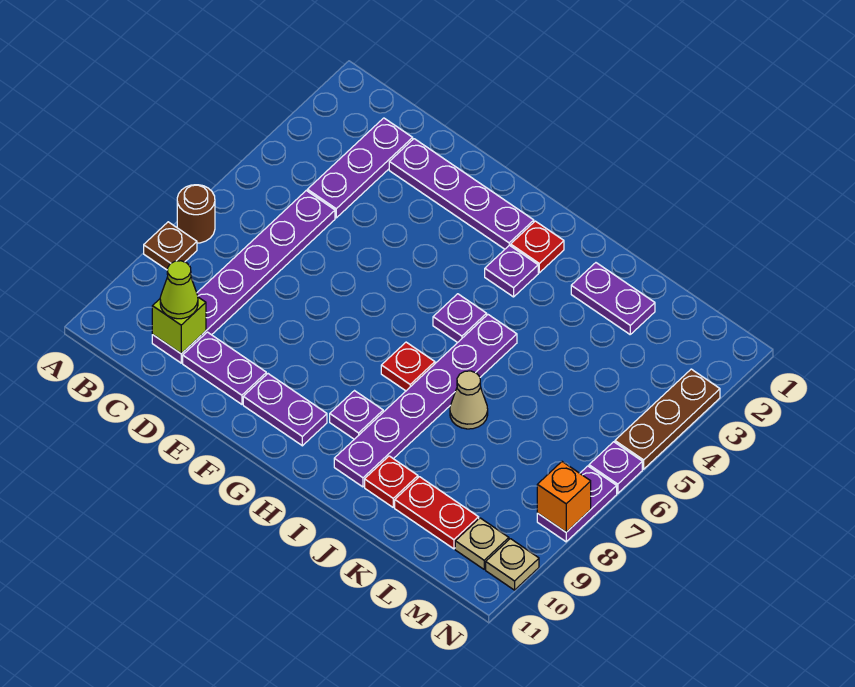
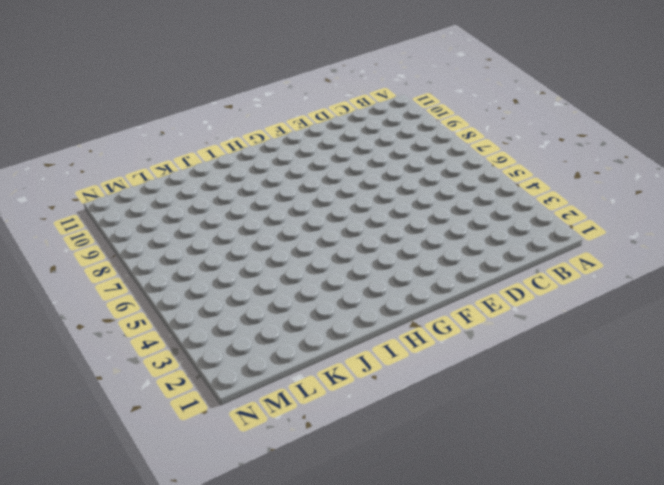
none -> brown round brick A7 level 1
none -> brown plate A8 level 1
none -> purple plate C2:C4 level 1

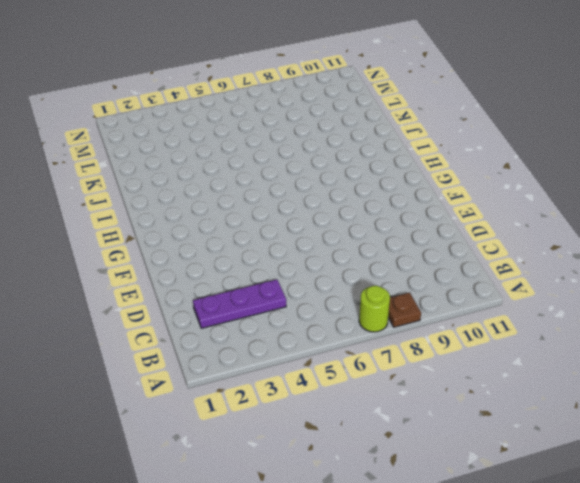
lime round brick A7 level 1 -> brown round brick A7 level 1
none -> purple plate C5:C10 level 1
none -> purple plate D2:G2 level 1
none -> purple plate D10:E10 level 1

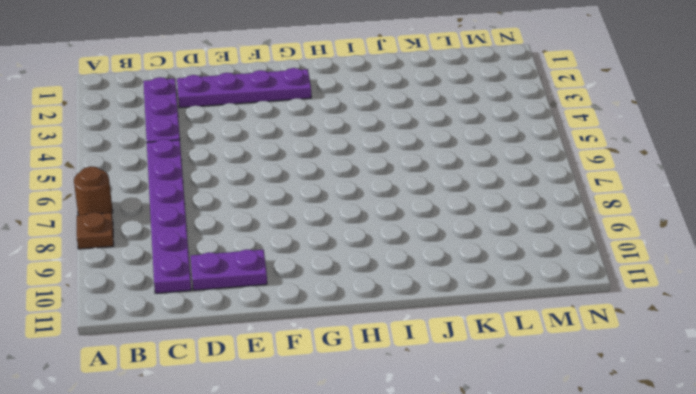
none -> purple plate F10:G10 level 1
none -> red plate H2 level 1
none -> purple plate H3 level 1

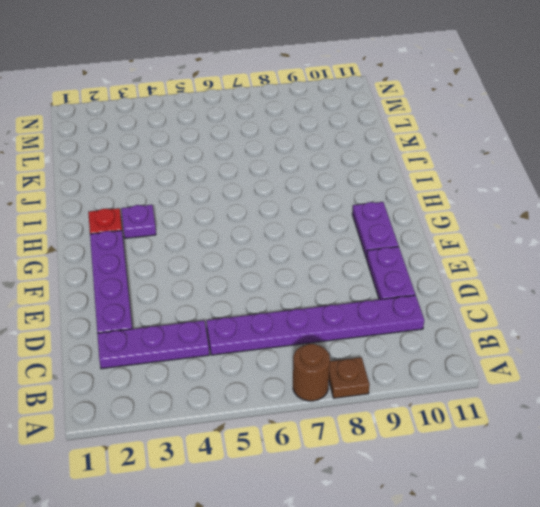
none -> purple plate H5 level 1
none -> red plate H7 level 1
none -> purple plate H9 level 1

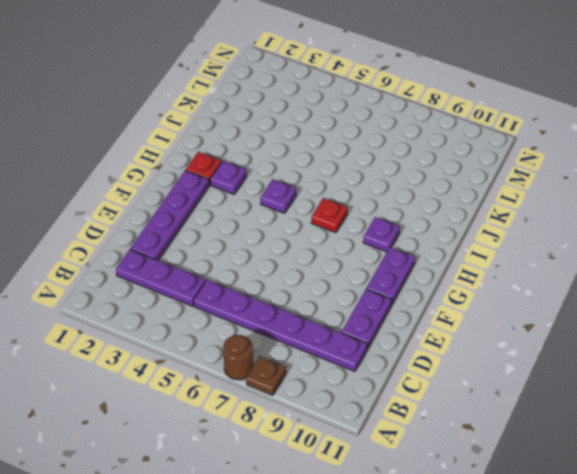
none -> purple plate I5:I10 level 1
none -> purple plate J2:K2 level 1
none -> tan cone J7 level 1

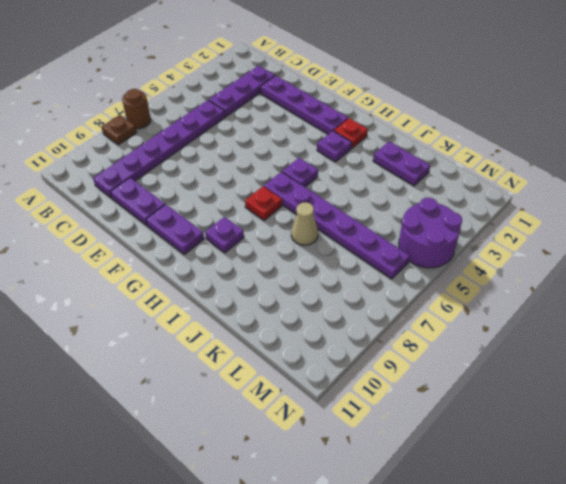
purple plate H6:M6 level 1 -> purple plate I5:I10 level 1
purple round brick M4:N5 level 1 -> brown plate N3:N5 level 1
none -> red plate J10 level 1
none -> red plate K10:L10 level 1
none -> tan plate M10 level 1

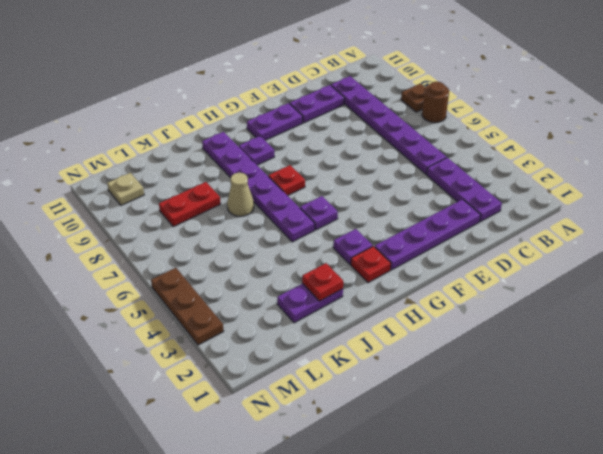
red plate J2 level 2 -> red plate J10 level 1
red plate K8:L8 level 1 -> red plate K10:L10 level 1
none -> purple plate N6 level 1
none -> purple plate N7:N8 level 1
none -> tan plate N10 level 1

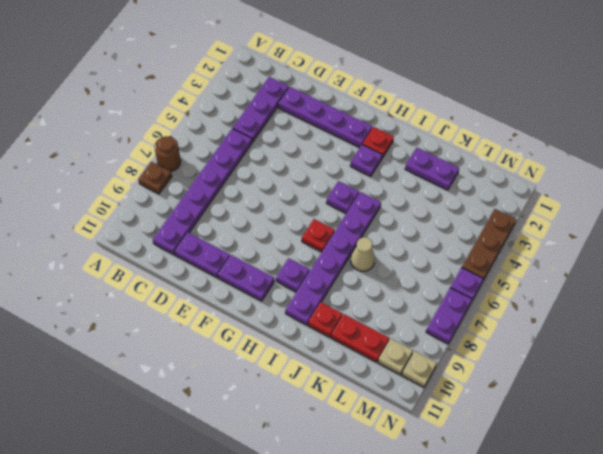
none -> lime brick C10 level 2
none -> orange brick N8 level 2
none -> lime cone C10 level 3

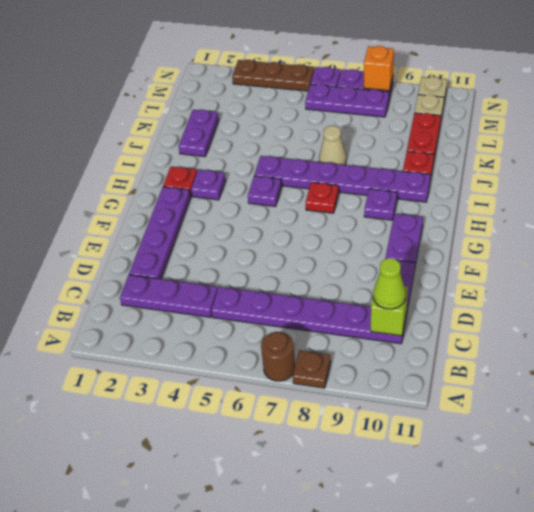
purple plate M6:M8 level 1 -> none

